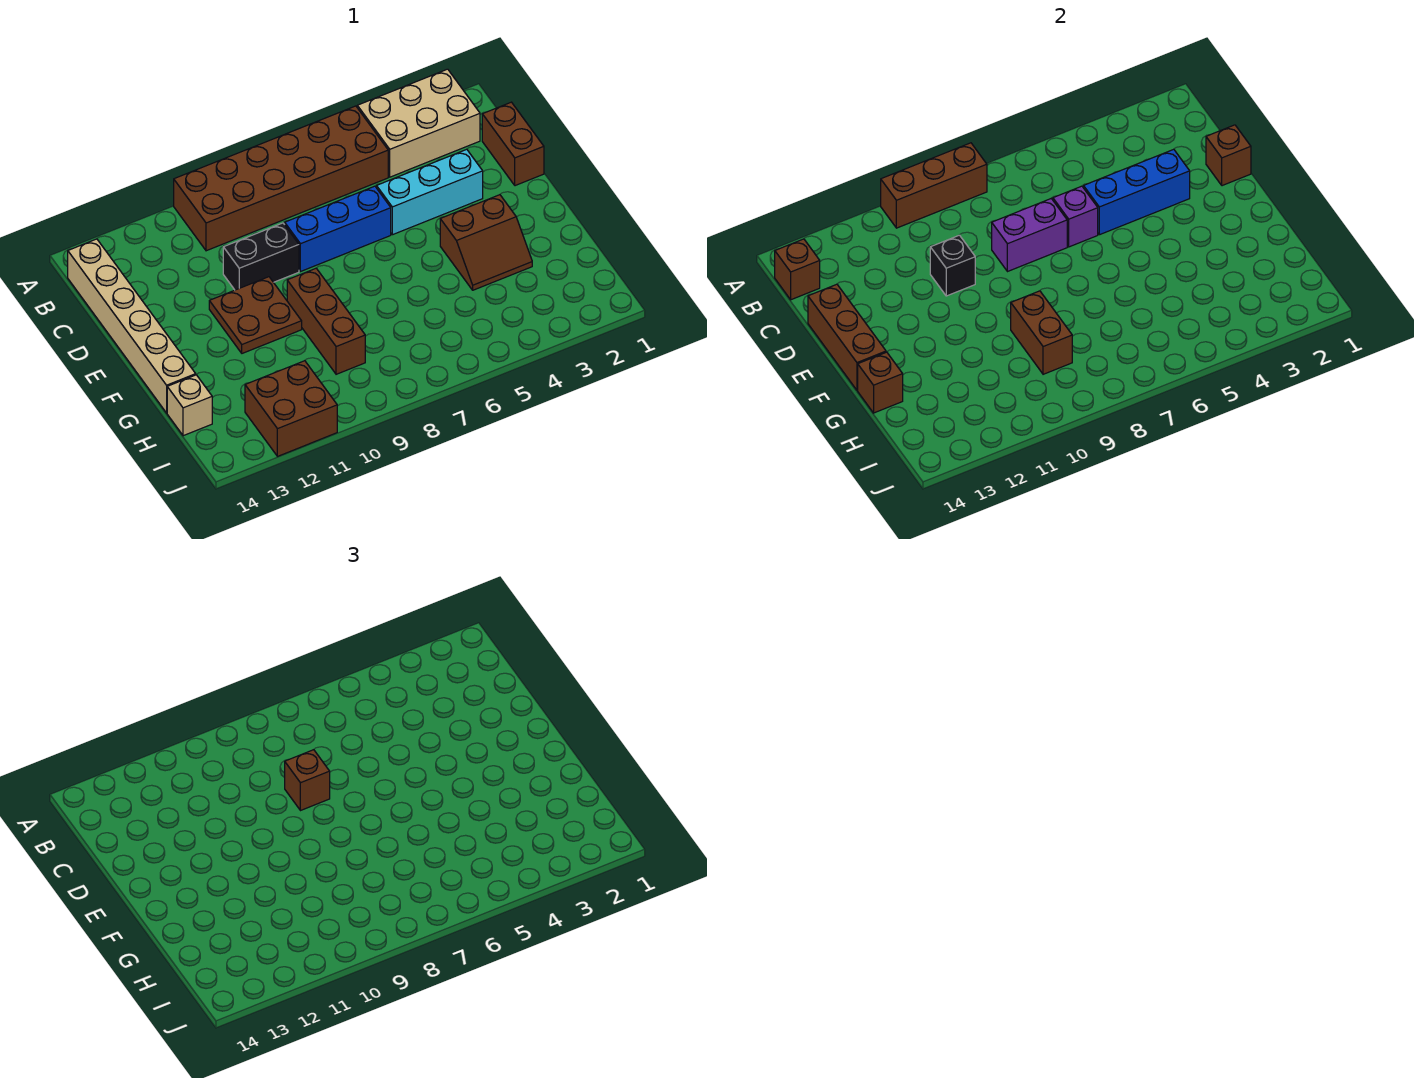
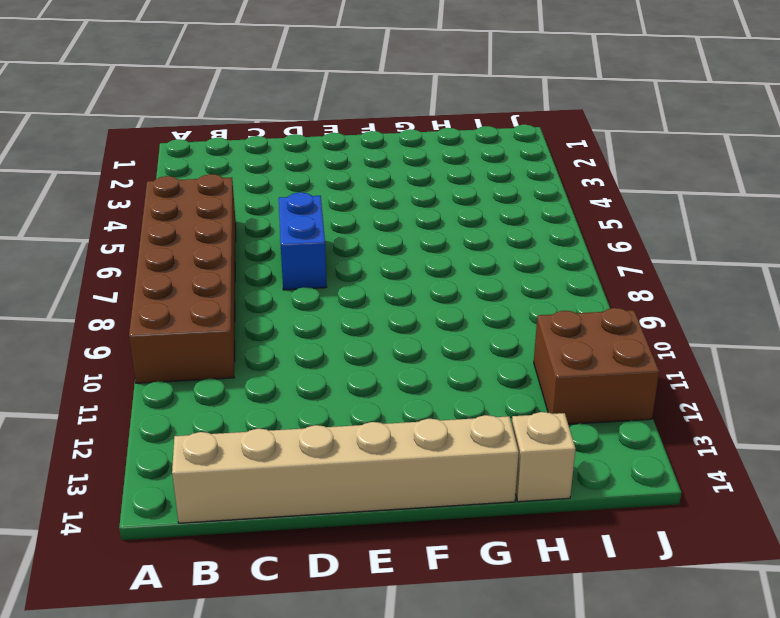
blue brick D6:D7 level 1 -> blue brick D6:D8 level 1
none -> tan brick A2:B4 level 1
none -> brown brick C1:D1 level 1
none -> cyan brick D3:D5 level 1

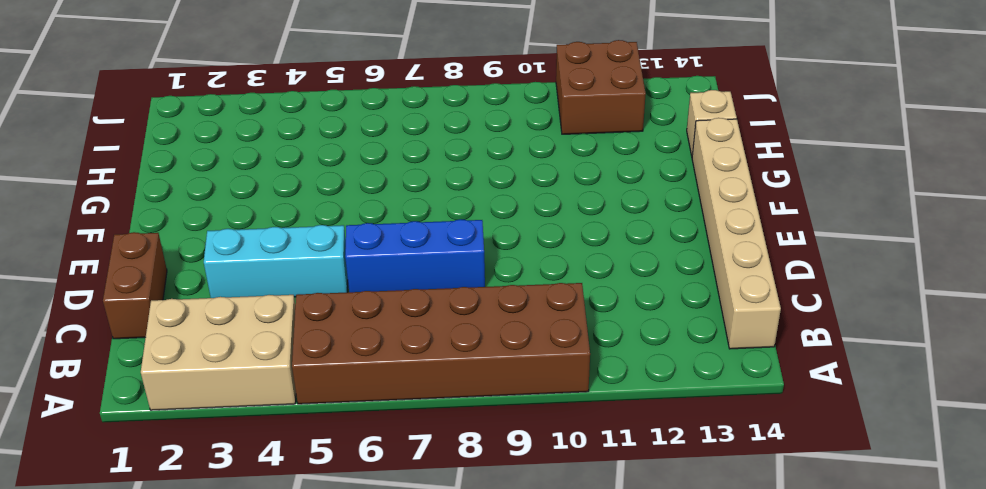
none -> black brick D9:D10 level 1
none -> brown plate E10:F11 level 1
none -> brown slope F3:G4 level 1 top F

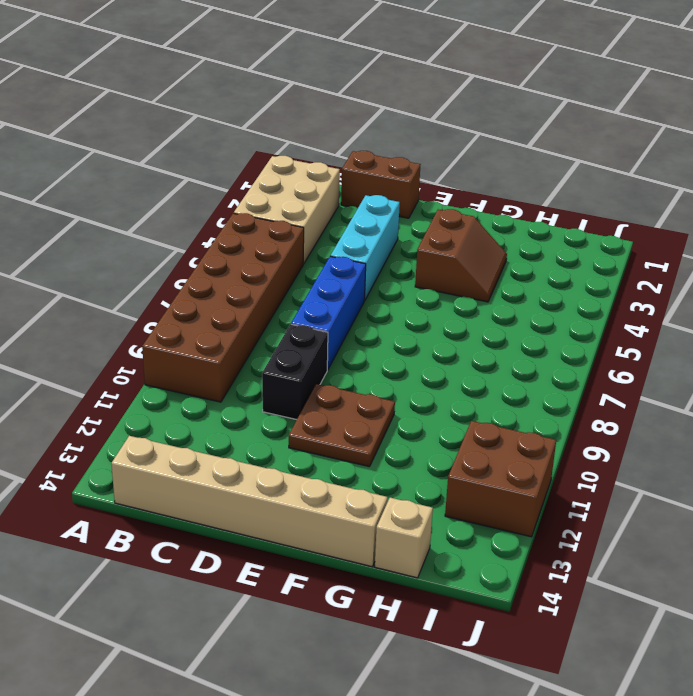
none -> brown brick F9:H9 level 1
none -> brown brick A8:A10 level 2
none -> brown brick B14 level 2

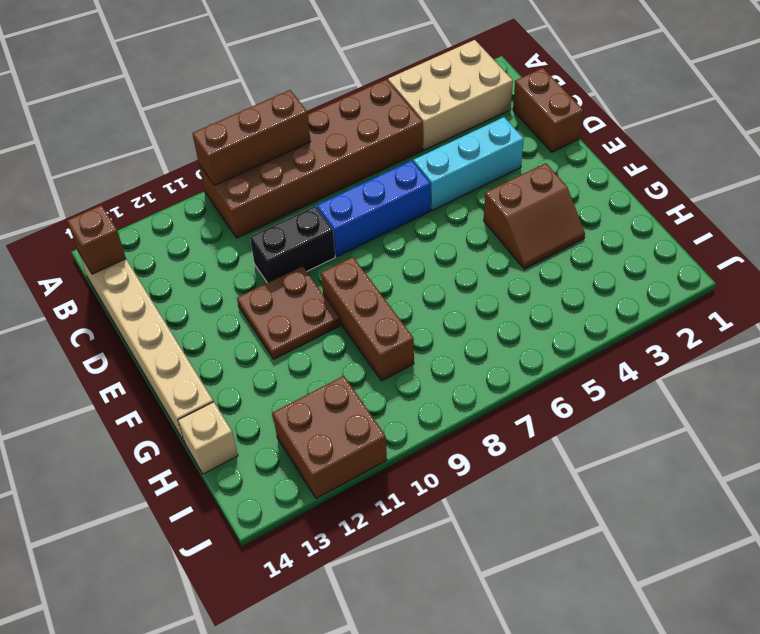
none -> brown brick D1 level 2
none -> blue brick D3:D5 level 2
none -> purple brick D6 level 2

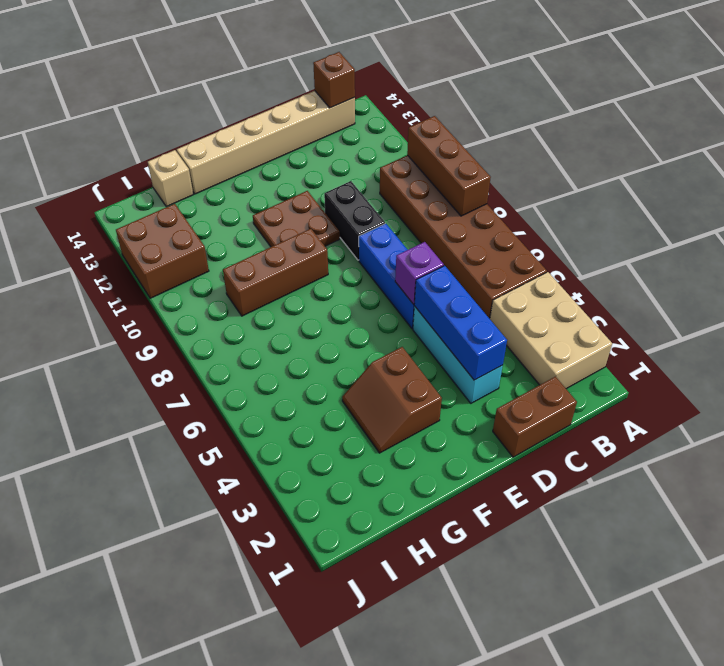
none -> brown brick D1 level 2
none -> purple brick D7:D8 level 2
none -> black brick D10 level 2

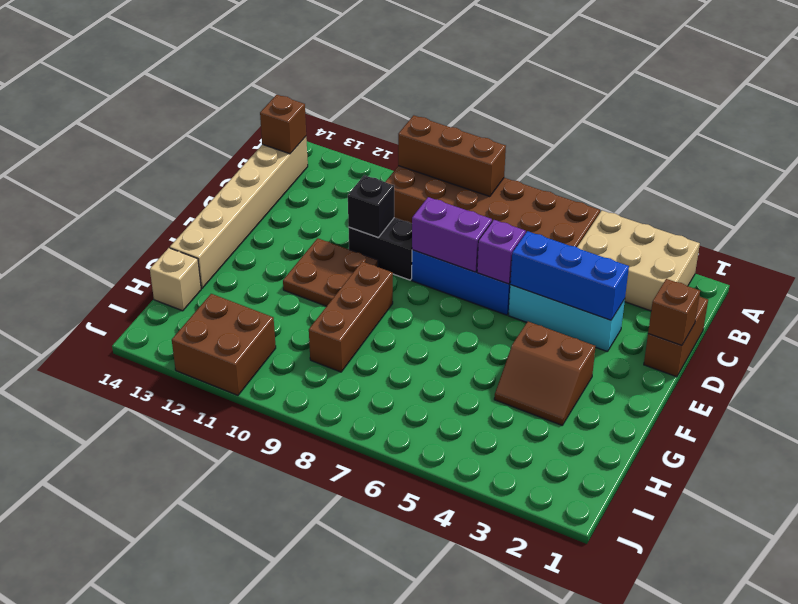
none -> brown brick D14:F14 level 2
none -> brown brick G9:H9 level 2
none -> brown brick G14 level 2

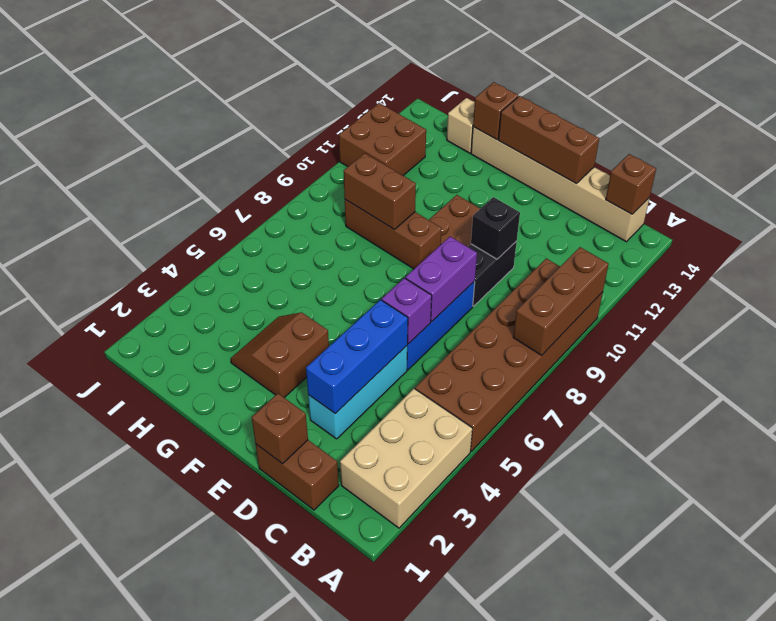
none -> brown brick D8 level 3

